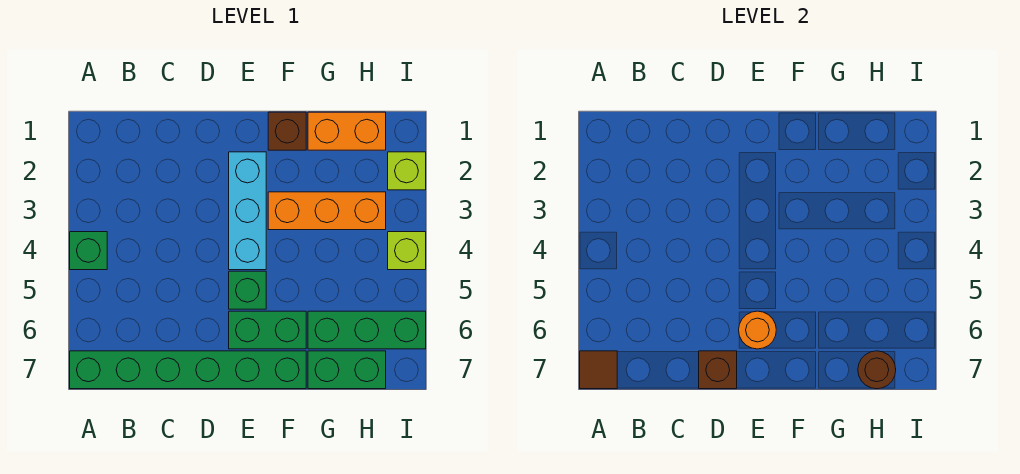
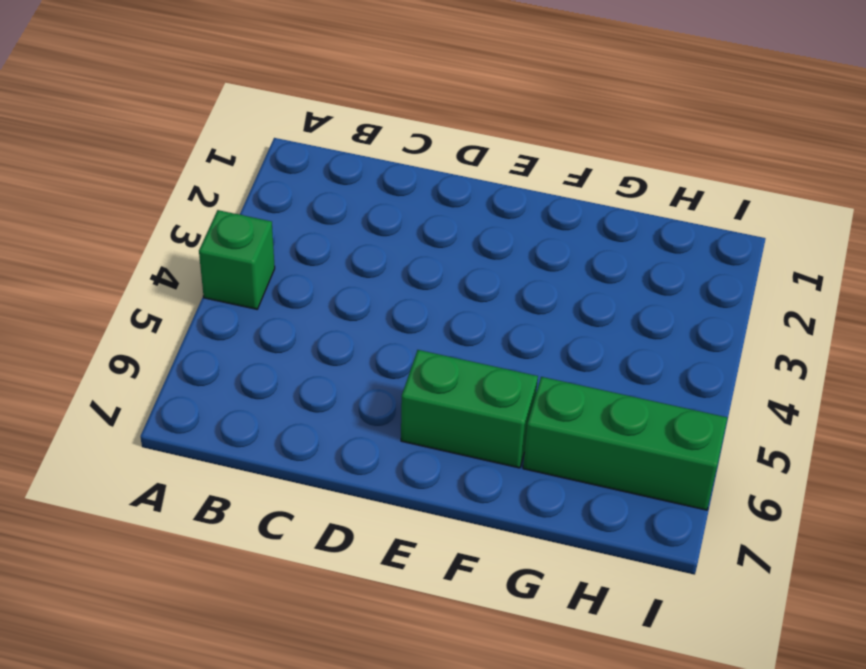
none -> green brick A7:F7 level 1
none -> cyan brick E2:E4 level 1
none -> green brick E5 level 1

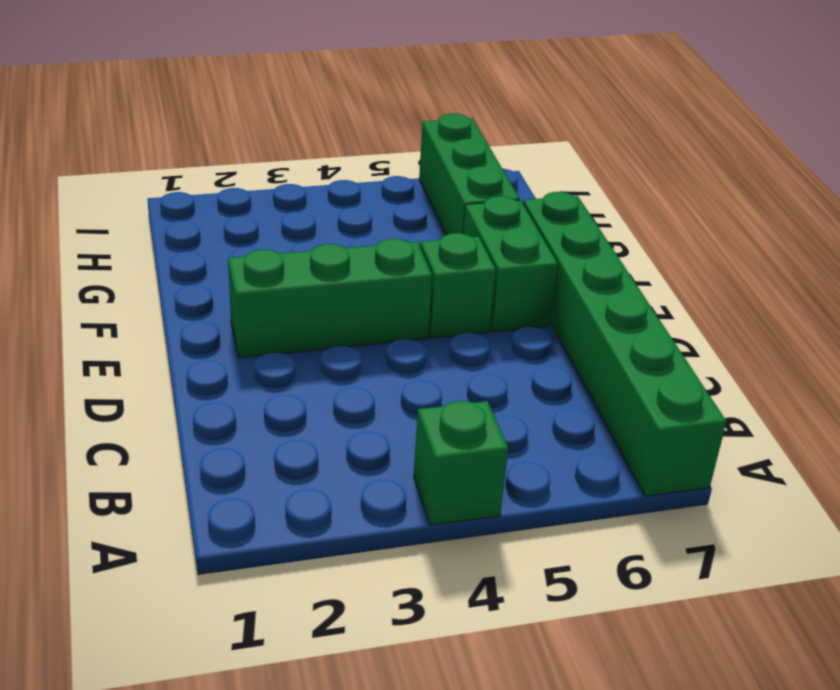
green brick E2:E4 level 1 -> cyan brick E2:E4 level 1
none -> brown brick F1 level 1
none -> orange brick F3:H3 level 1
none -> orange brick G1:H1 level 1

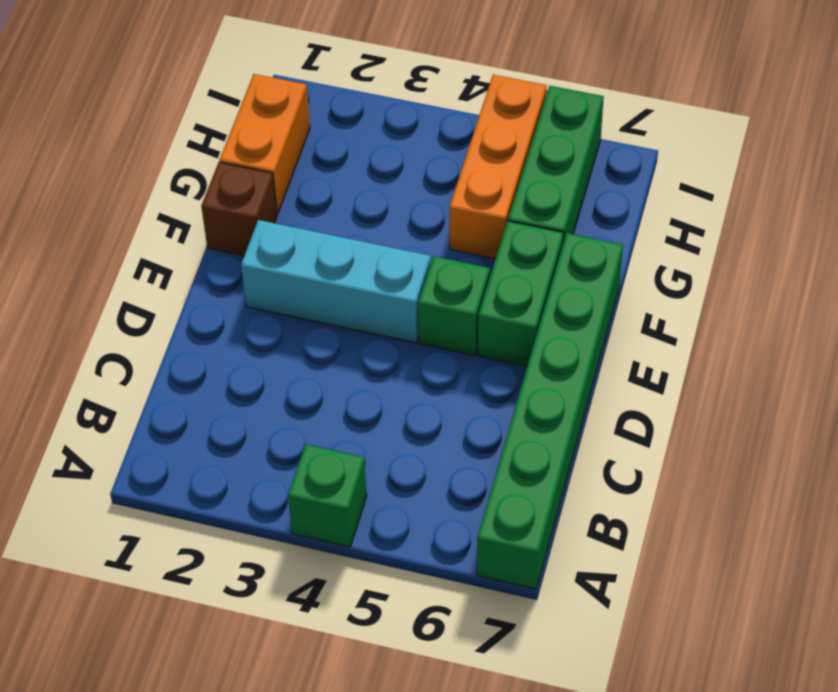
orange brick G5:I5 level 1 -> orange brick F3:H3 level 1
none -> green brick G7:H7 level 1
none -> lime brick I2 level 1
none -> lime brick I4 level 1

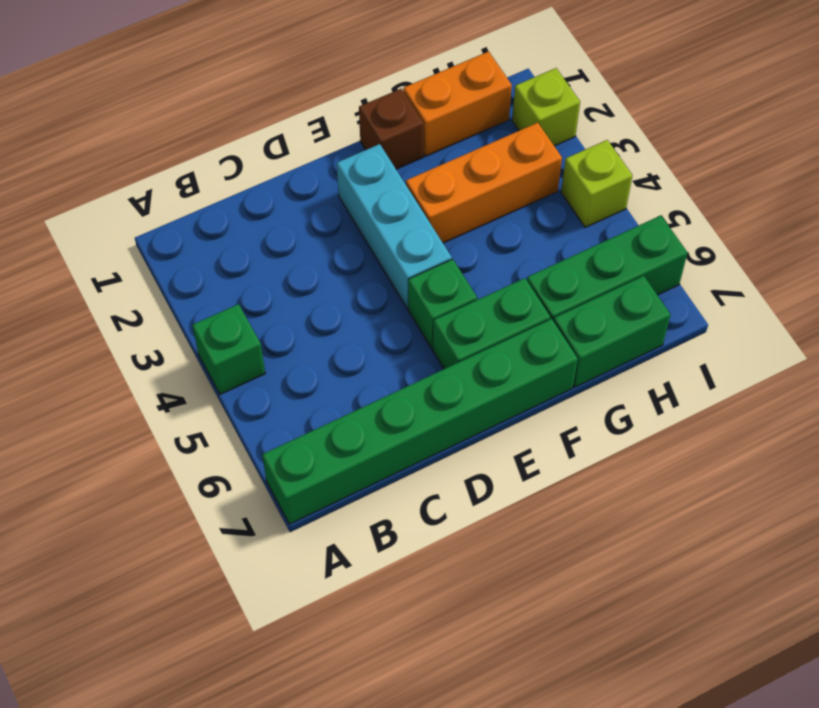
none -> brown tile A7 level 2
none -> brown brick D7 level 2
none -> orange round brick E6 level 2

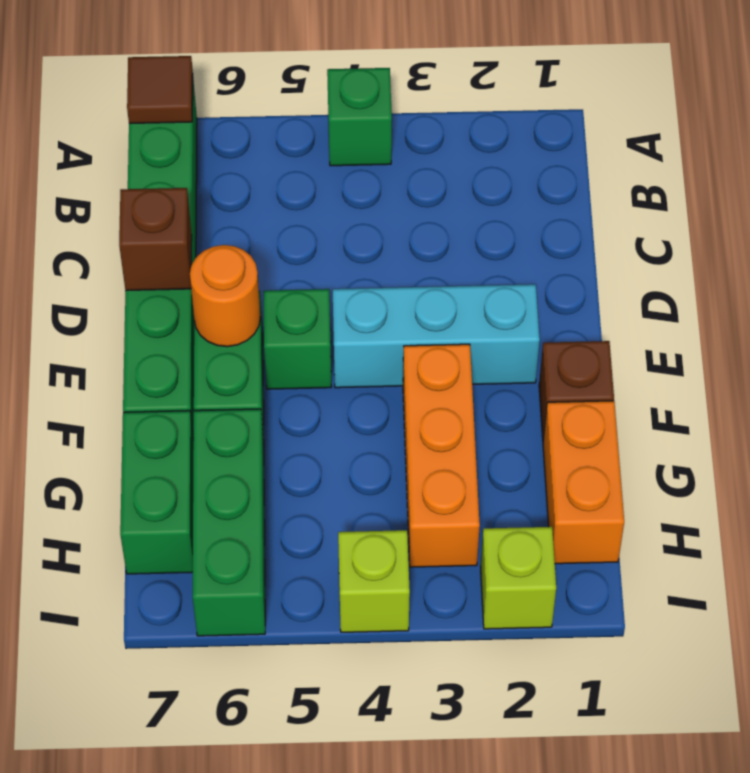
none -> brown round brick H7 level 2

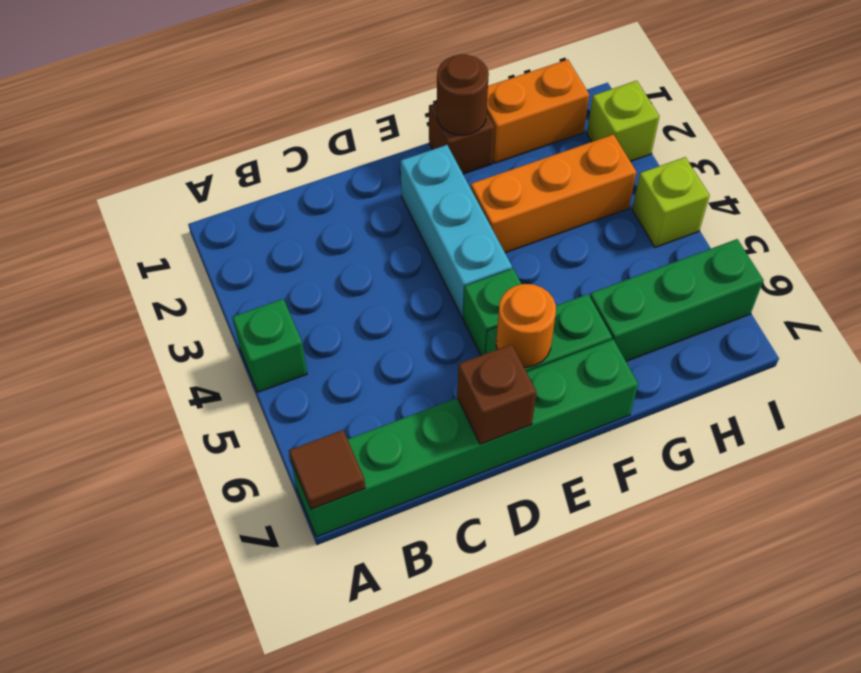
brown round brick F1 level 2 -> brown round brick H7 level 2
none -> green brick G7:H7 level 1

